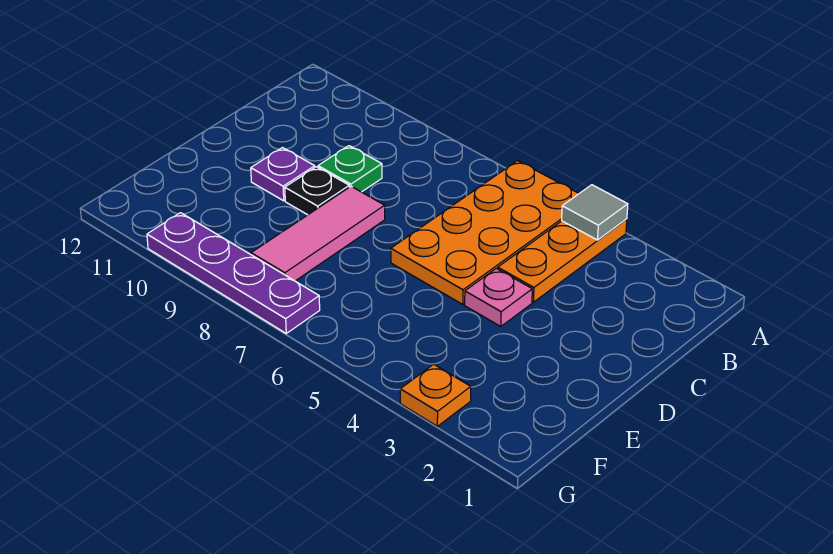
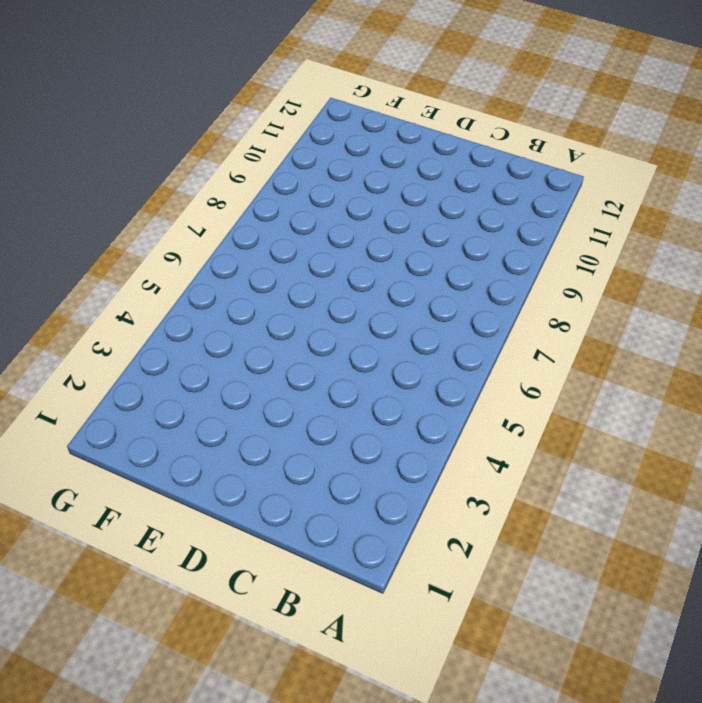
none -> orange plate A4:C4 level 1
none -> orange plate A5:D6 level 1

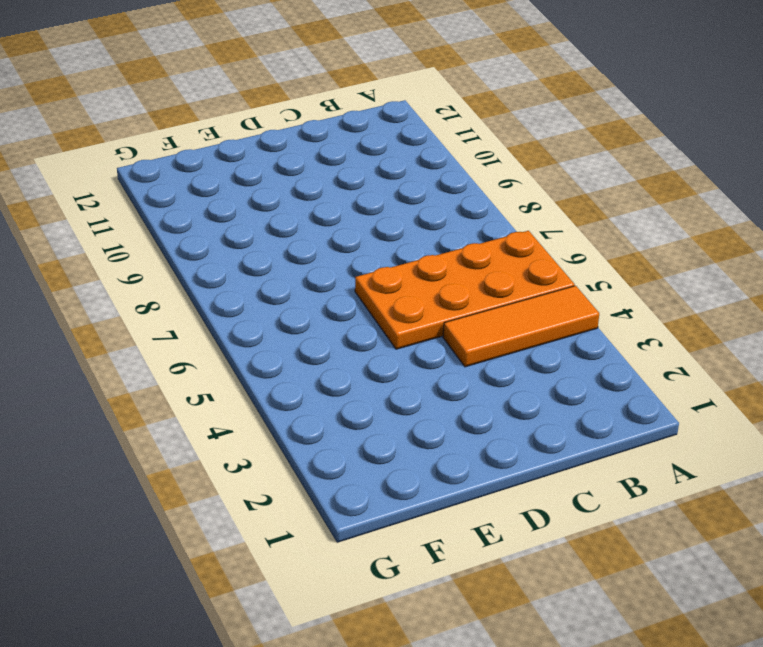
orange tile A4:C4 level 1 -> orange plate A4:C4 level 1
none -> green plate C9 level 1
none -> pink plate D4 level 1

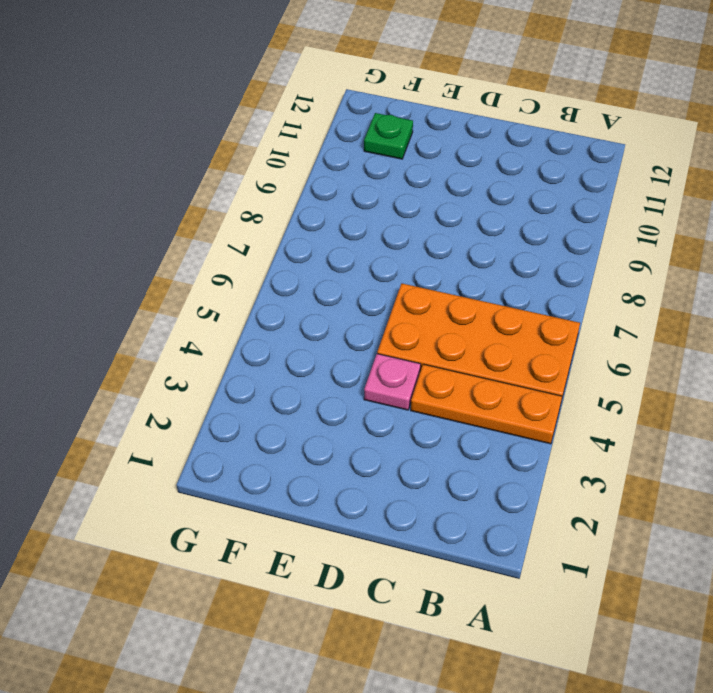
green plate F11 level 1 -> green plate C9 level 1
none -> pink tile D8:F8 level 1
none -> black plate D9 level 1

